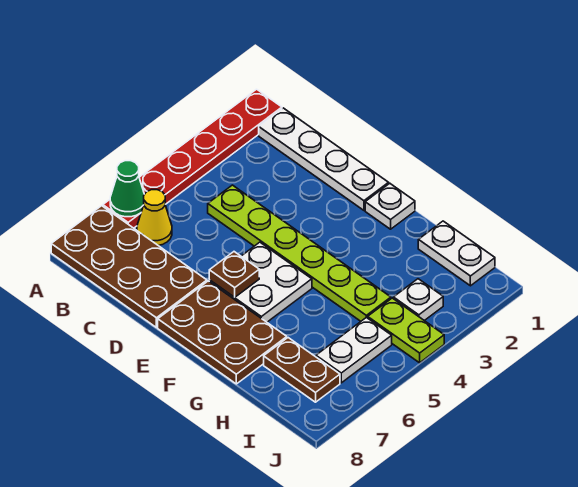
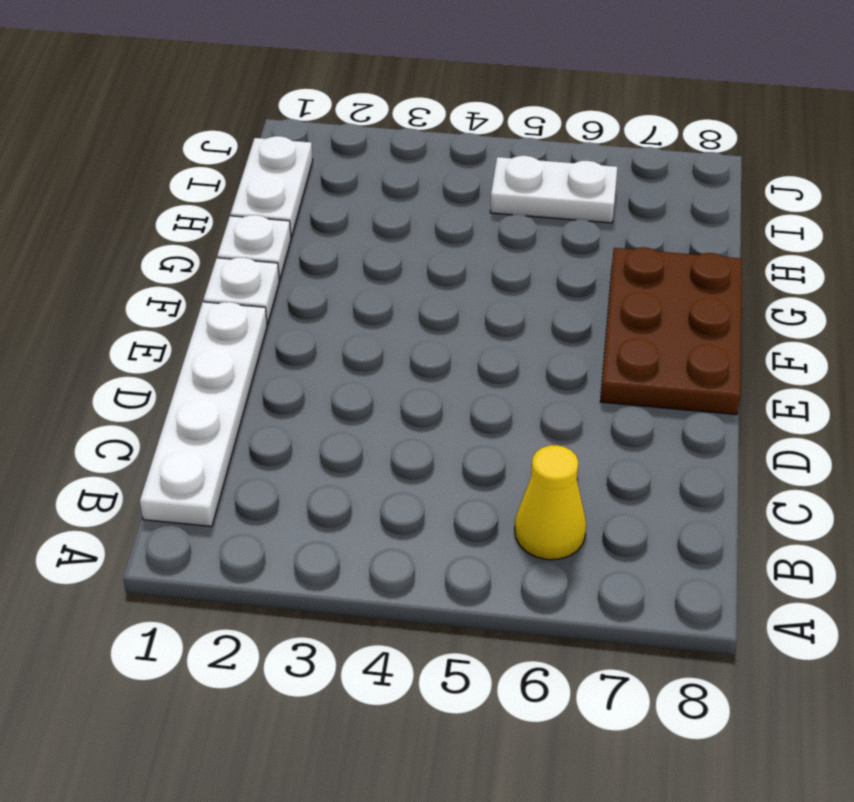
white plate G1 level 1 -> white plate I3 level 1
none -> red plate A1:A6 level 1
none -> brown plate A7:D8 level 1
none -> lime plate C4:H4 level 1

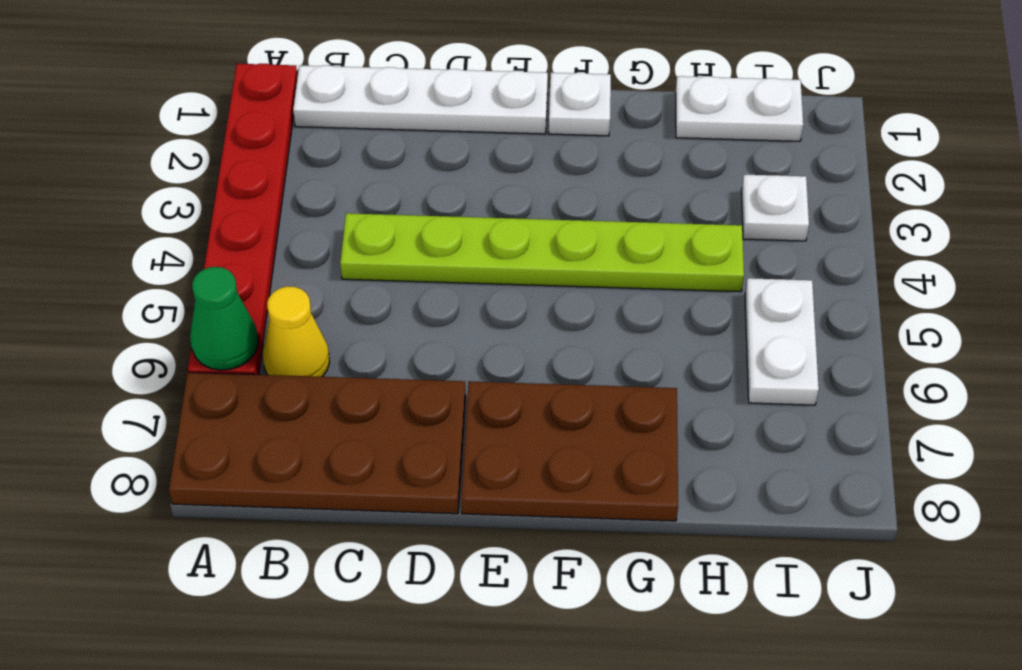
none -> white plate E5:F6 level 1
none -> brown plate H7:I7 level 1
none -> lime plate I4:J4 level 1

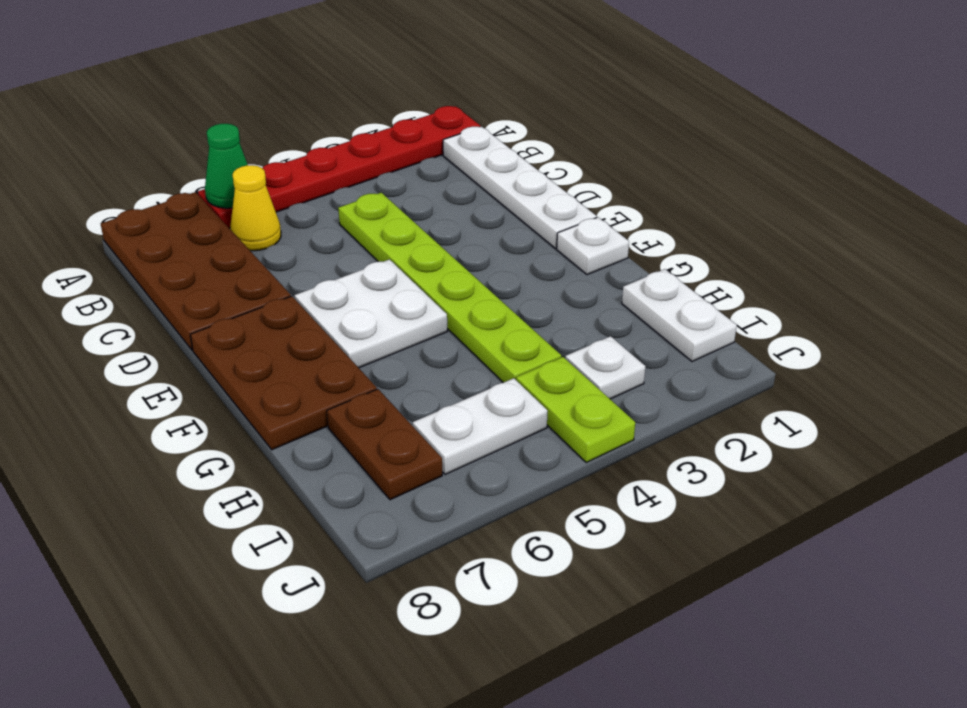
none -> brown plate E6 level 2

